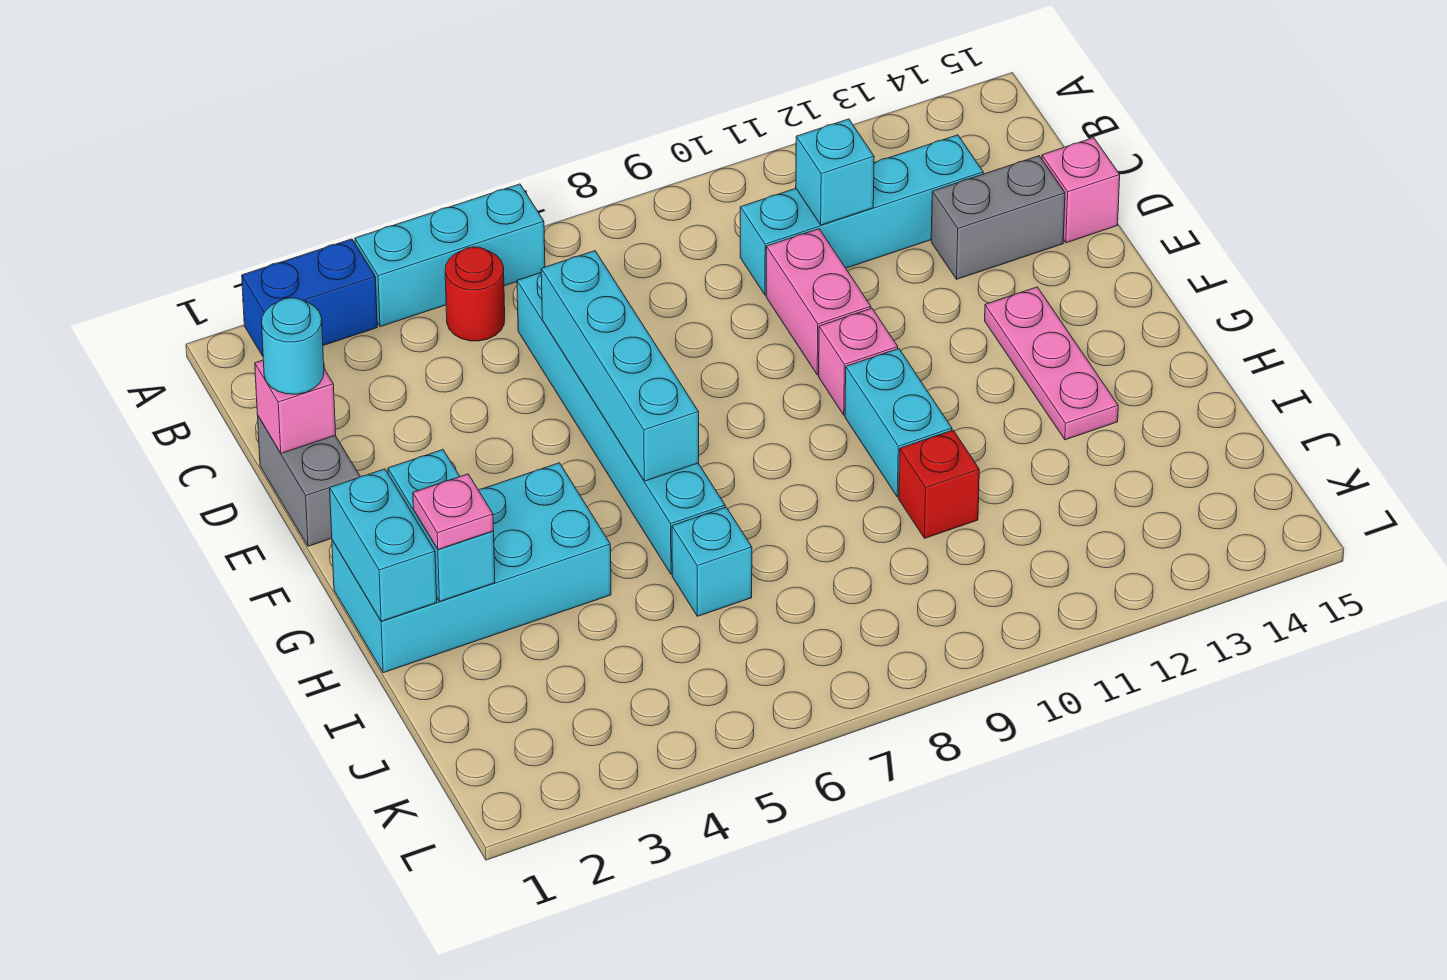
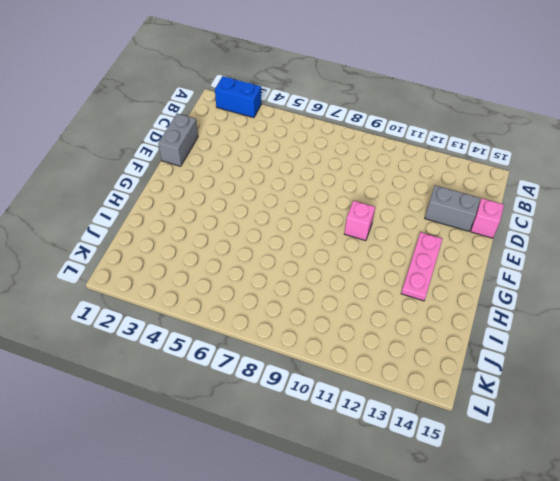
none -> cyan brick A4:A6 level 1
none -> red round brick B5 level 1
none -> cyan brick C6:H6 level 1

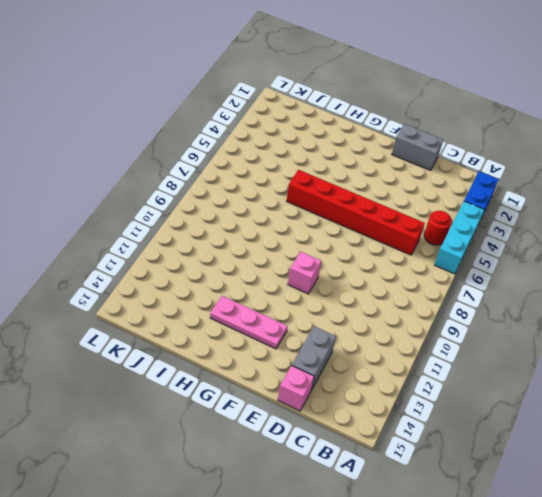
red brick C6:H6 level 1 -> cyan brick C6:H6 level 1
none -> cyan brick C10:C13 level 1
none -> pink brick D10:E10 level 1
none -> cyan brick G1:H4 level 1

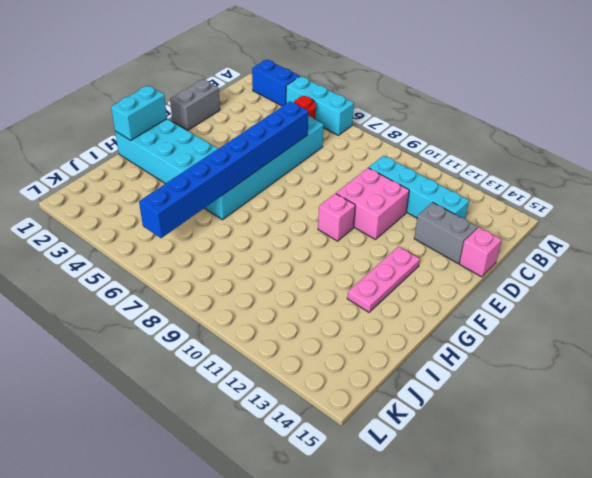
blue brick D6:K6 level 2 -> cyan brick D6:G6 level 2
pink brick D10:E11 level 1 -> pink brick D10:E10 level 1
none -> cyan brick G10:H10 level 1
none -> cyan brick I6 level 1
none -> red brick I10 level 1

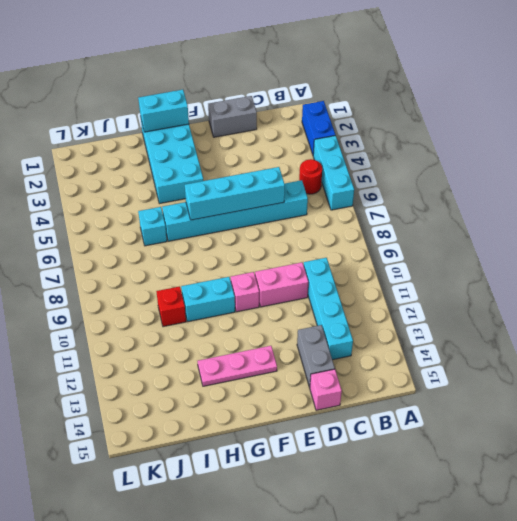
none -> cyan brick C11 level 2
none -> pink brick D1 level 2
none -> cyan brick G2:H2 level 2

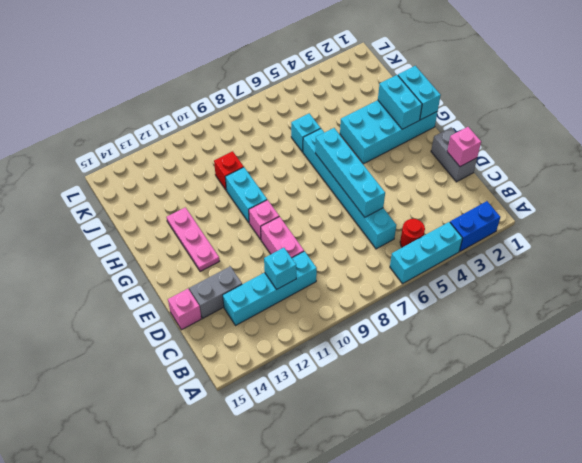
none -> cyan round brick D1 level 3
none -> pink plate H2 level 3

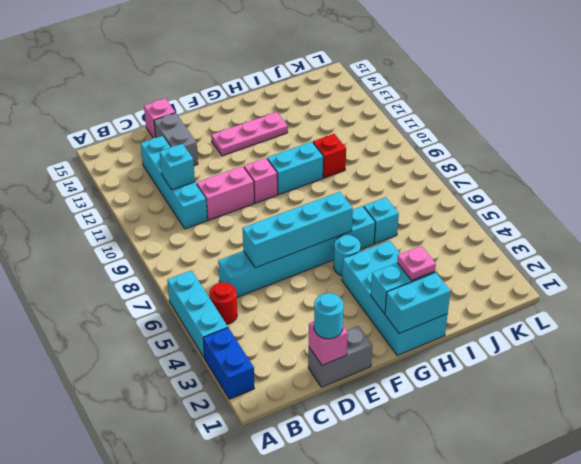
cyan round brick G5 level 1 -> none

